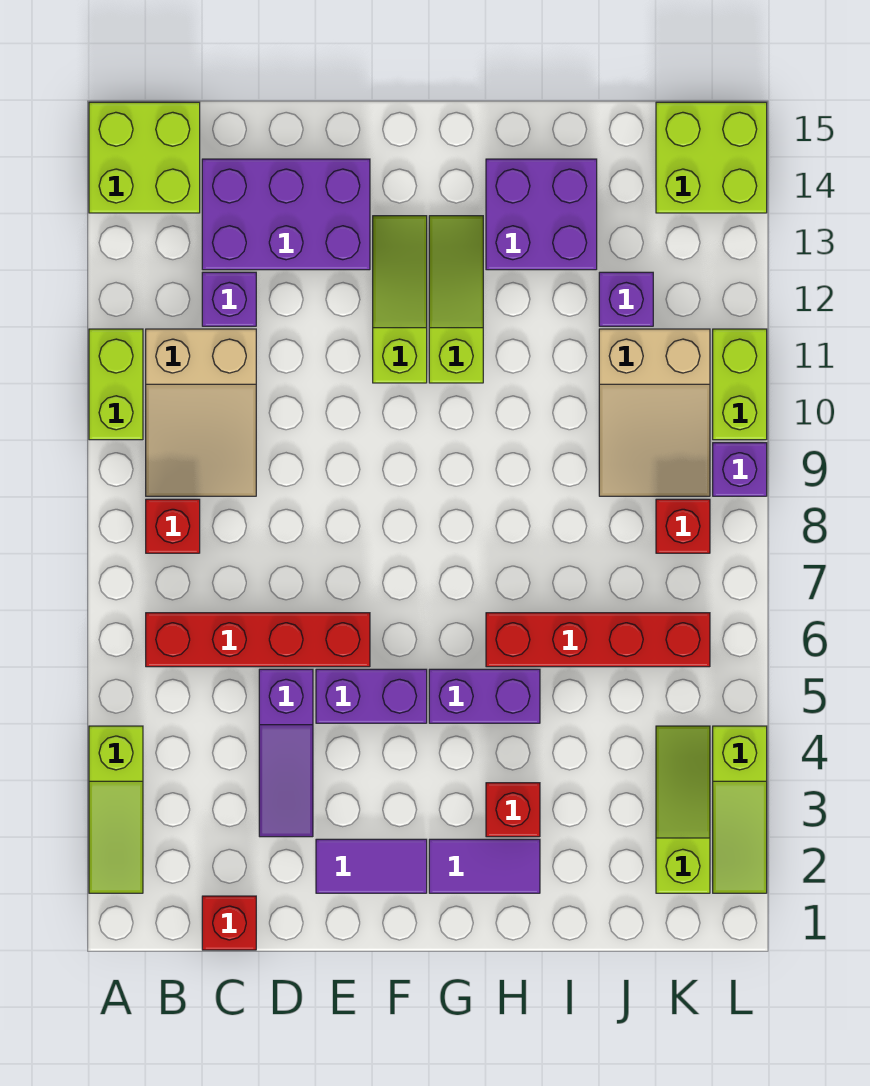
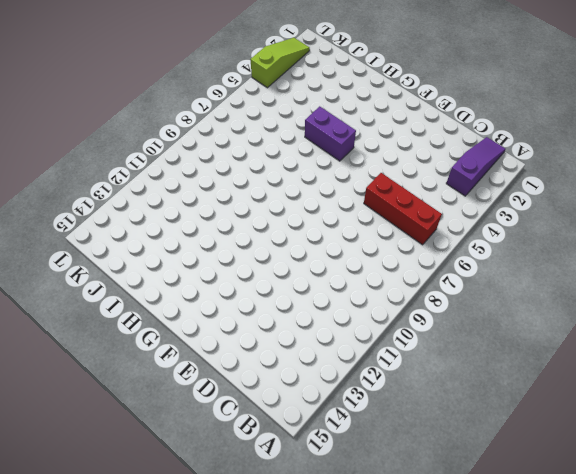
purple slope B1:B3 level 1 top 3 -> purple slope D3:D5 level 1 top 5
red brick B6:D6 level 1 -> red brick B6:E6 level 1
none -> lime slope A2:A4 level 1 top 4
none -> lime brick A10:A11 level 1
none -> lime brick A14:B15 level 1

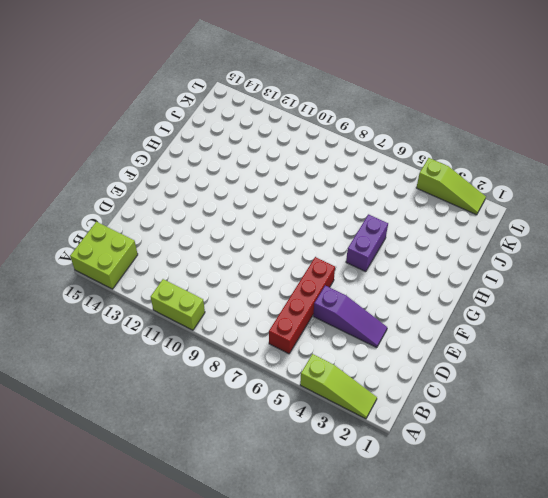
none -> red brick B8 level 1
none -> tan slope B9:C11 level 1 top 11
none -> red brick C1 level 1

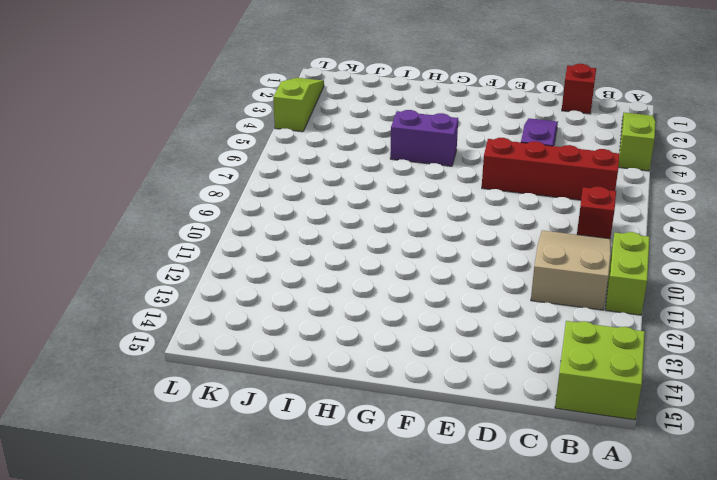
none -> purple brick C12 level 1
none -> purple brick C13:E14 level 1
none -> purple tile E2:F2 level 1

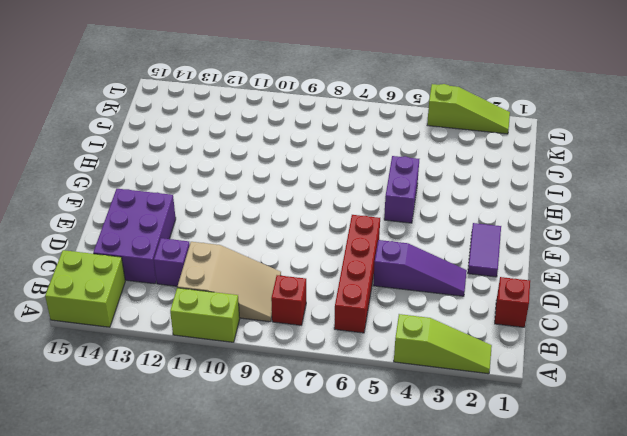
none -> purple brick E5:F5 level 1
none -> lime slope F11:F13 level 1 top 11
none -> purple tile G2:H2 level 1

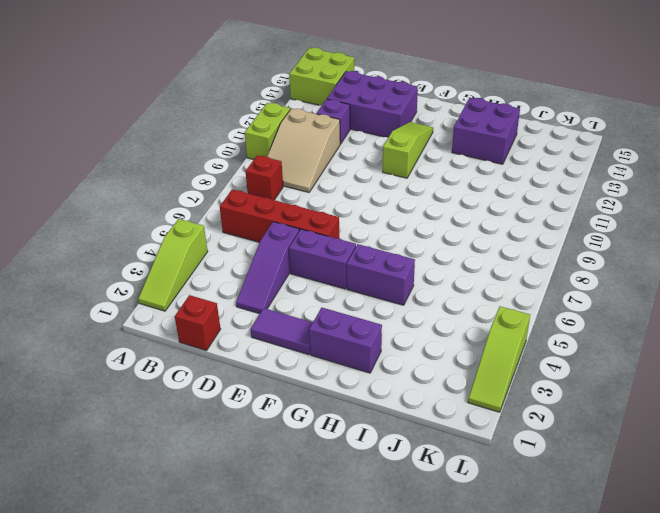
purple brick G2:H2 level 1 -> purple tile G2:H2 level 1
none -> lime slope G11:G13 level 1 top 11
none -> red brick H3 level 1
none -> red brick H6:K6 level 1

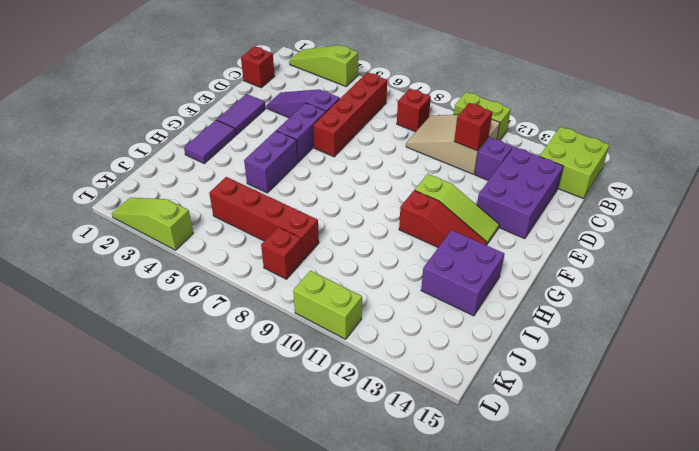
red brick C11 level 2 -> red brick H3 level 1
red slope G11:G13 level 1 top 11 -> lime slope G11:G13 level 1 top 11
red brick J5:J8 level 1 -> red brick H6:K6 level 1
none -> tan slope J9:K11 level 1 top 11
none -> purple brick J12 level 1
none -> lime slope K2:K4 level 1 top 2

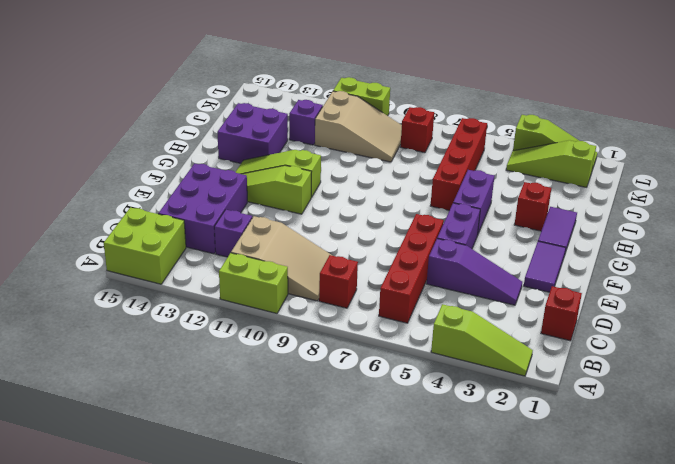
none -> lime brick K14:L15 level 1
none -> purple brick L9 level 1

